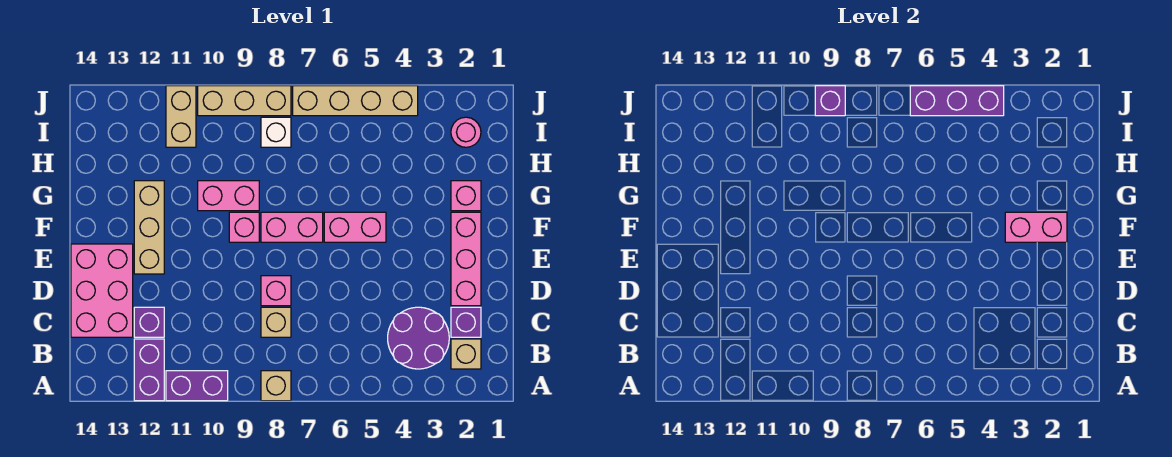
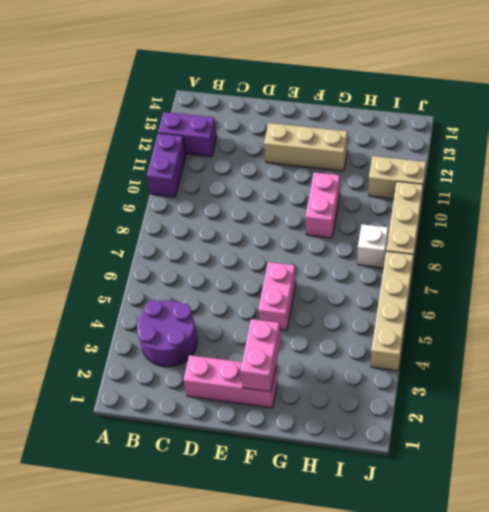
none -> tan brick A8 level 1
none -> tan brick B2 level 1
none -> purple brick C2 level 1

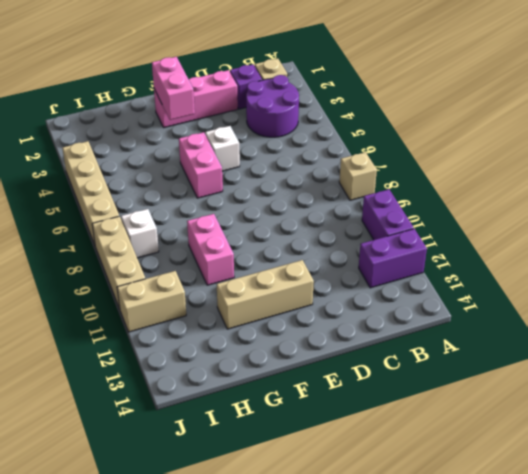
white brick E5 level 1 -> none
none -> tan brick C8 level 1
none -> purple brick C12 level 1
none -> pink brick C13:E14 level 1

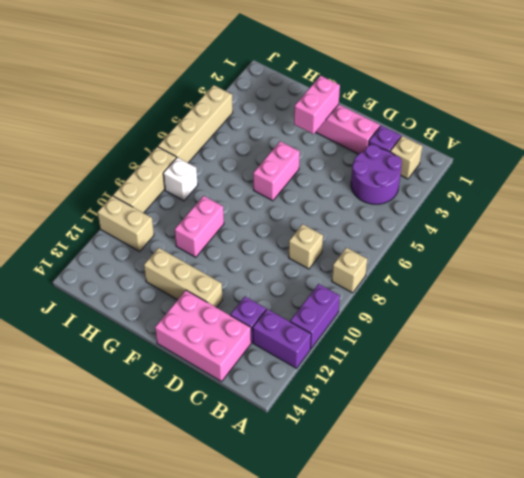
none -> pink brick D8 level 1
none -> pink brick F7:F8 level 1
none -> pink brick F9 level 1

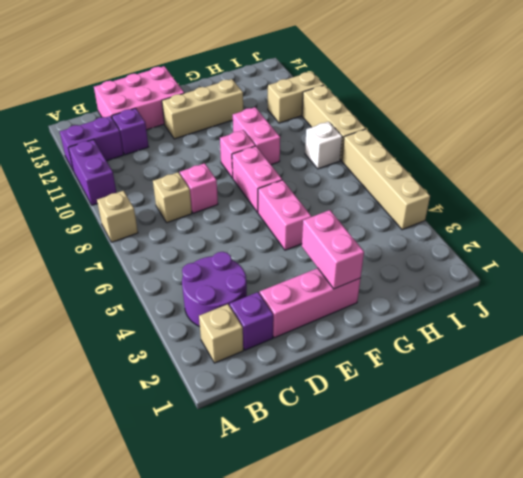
none -> pink brick G2 level 1
none -> pink round brick I2 level 1
none -> purple brick J4:J6 level 2

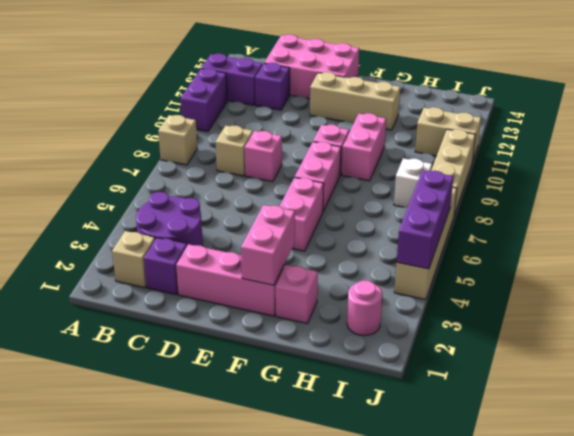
none -> purple brick J9 level 2

